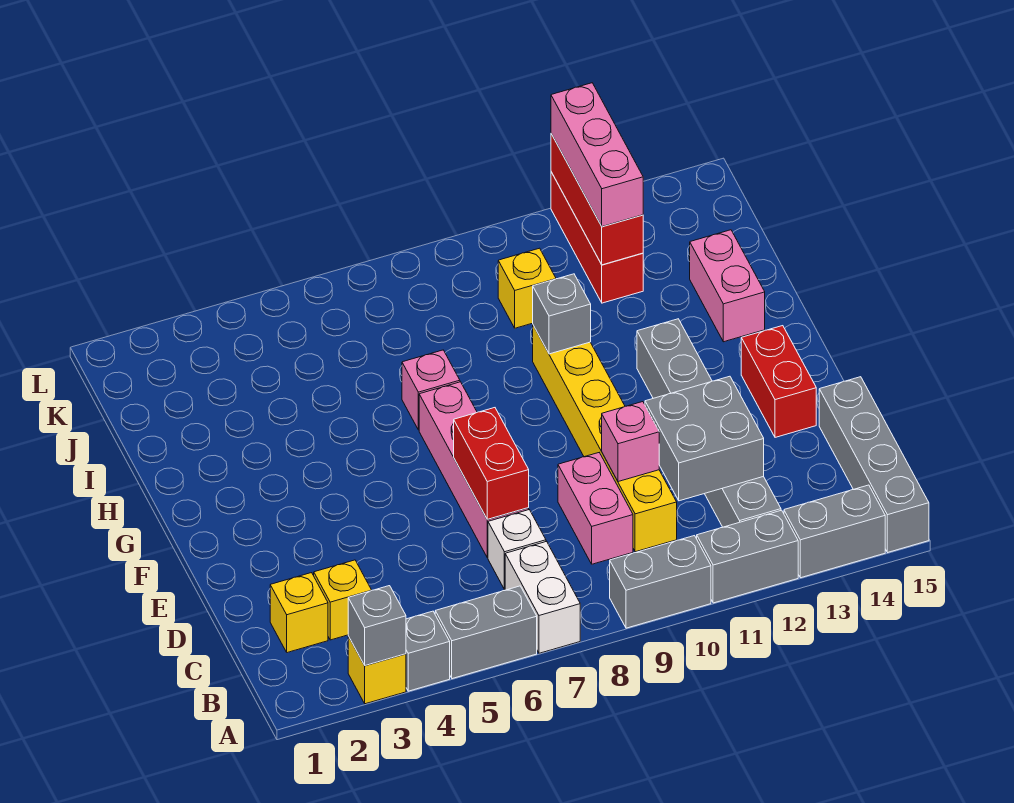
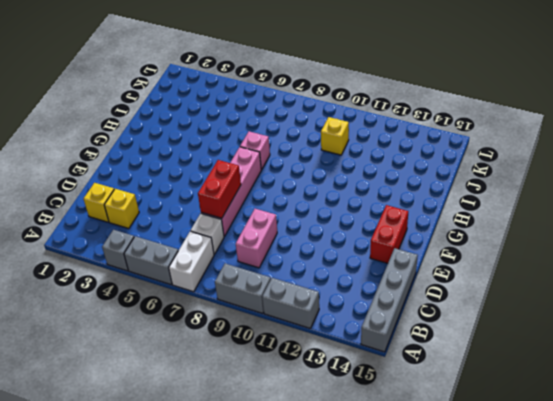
none -> yellow brick A3 level 1
none -> grey brick A13:A14 level 1
none -> grey brick B12:G12 level 1

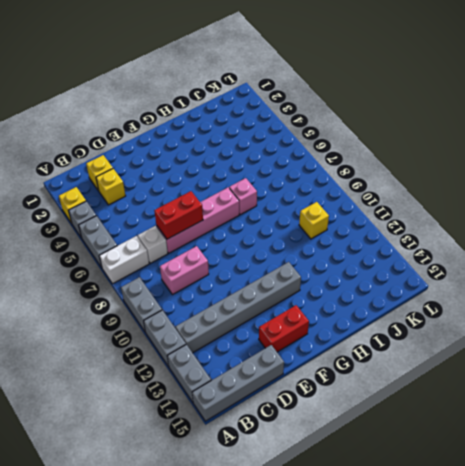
none -> yellow brick C10:H10 level 1
none -> pink brick H14:I14 level 1
none -> red brick J12:L12 level 1

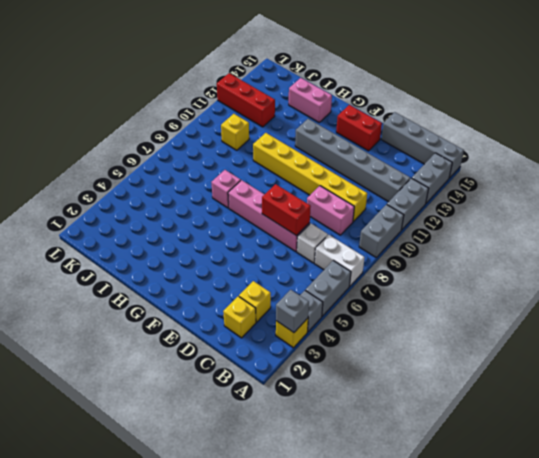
none -> grey brick C11:D12 level 2
none -> pink brick D10 level 2
none -> grey brick H10 level 2

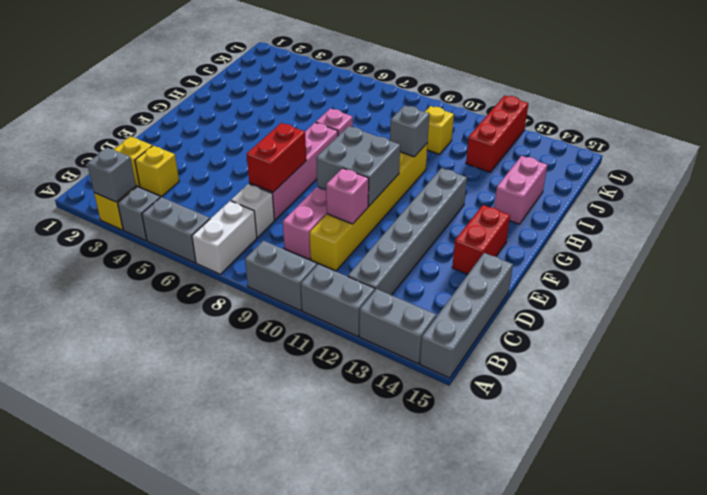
grey brick E9:F10 level 2 -> grey brick C11:D12 level 2
none -> red brick J12:L12 level 2
none -> pink brick J12:L12 level 3

